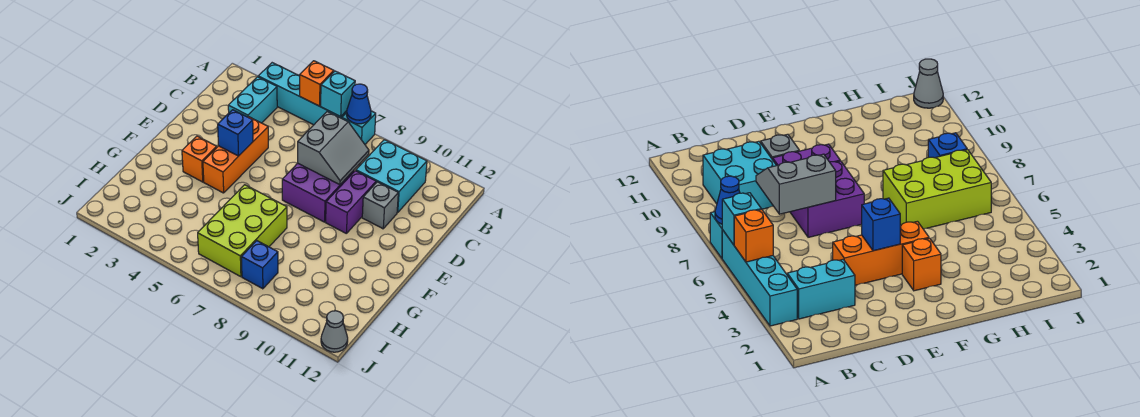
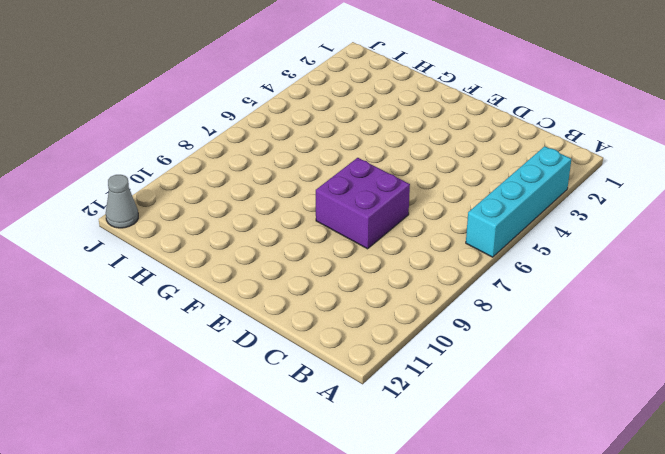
none -> cyan brick A7 level 1
none -> cyan brick B3:C3 level 1
none -> cyan brick B9:C10 level 1

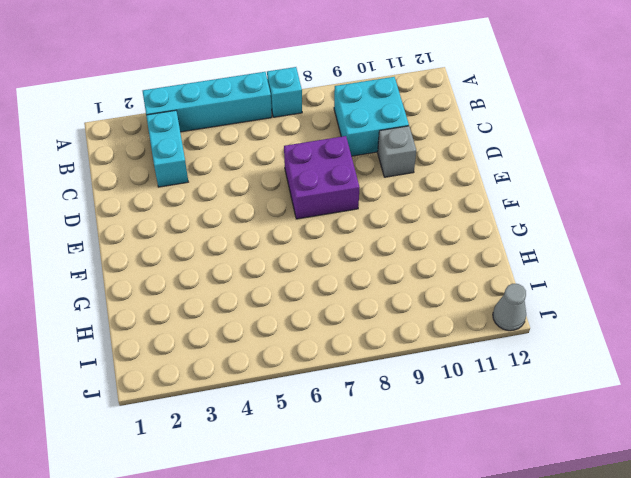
none -> orange brick D4:F4 level 1
none -> purple brick D9:E9 level 1
none -> orange brick F3 level 1

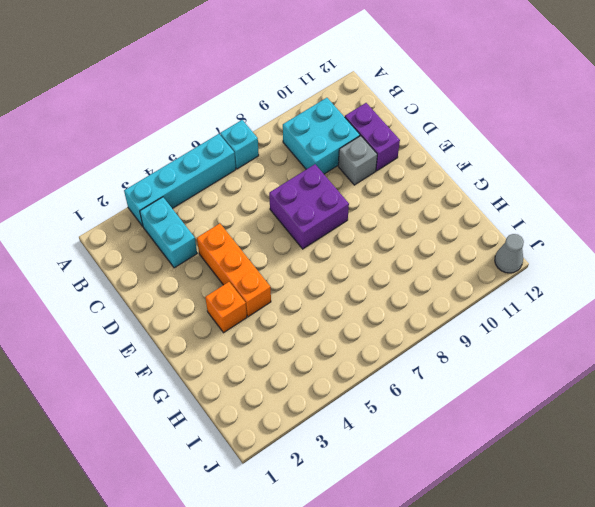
purple brick C11:D11 level 1 -> purple brick D9:E9 level 1
none -> lime brick G6:I7 level 1
none -> blue brick I8 level 1
none -> orange brick A5 level 2

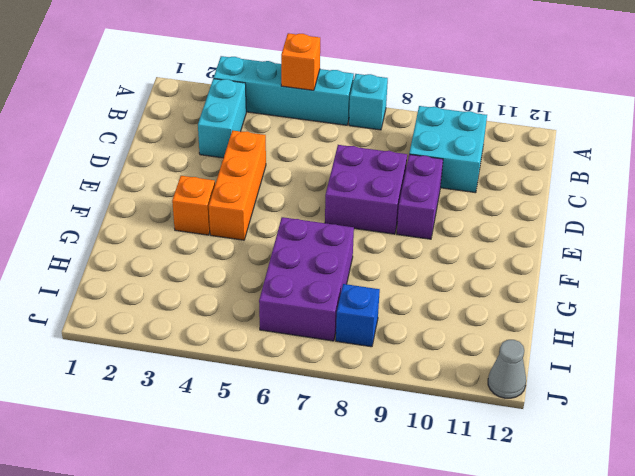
purple brick G6:I7 level 1 -> lime brick G6:I7 level 1
none -> grey brick D10 level 1
none -> cyan brick A6 level 2
none -> blue cone A7 level 2

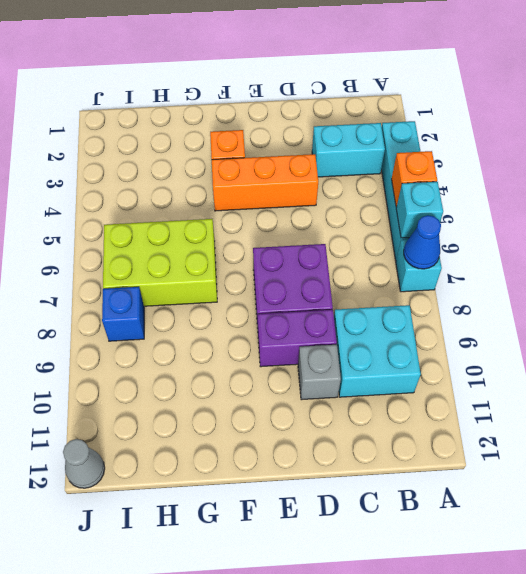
none -> grey slope C7:D8 level 2 top 7
none -> blue brick E4 level 2

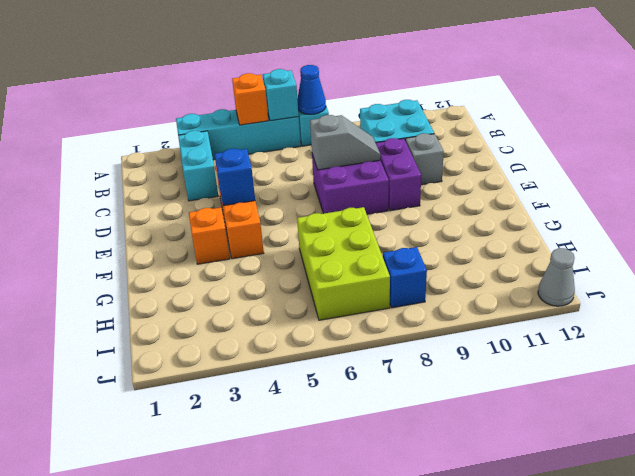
grey slope D7:D8 level 2 top 7 -> grey slope C7:D8 level 2 top 7

